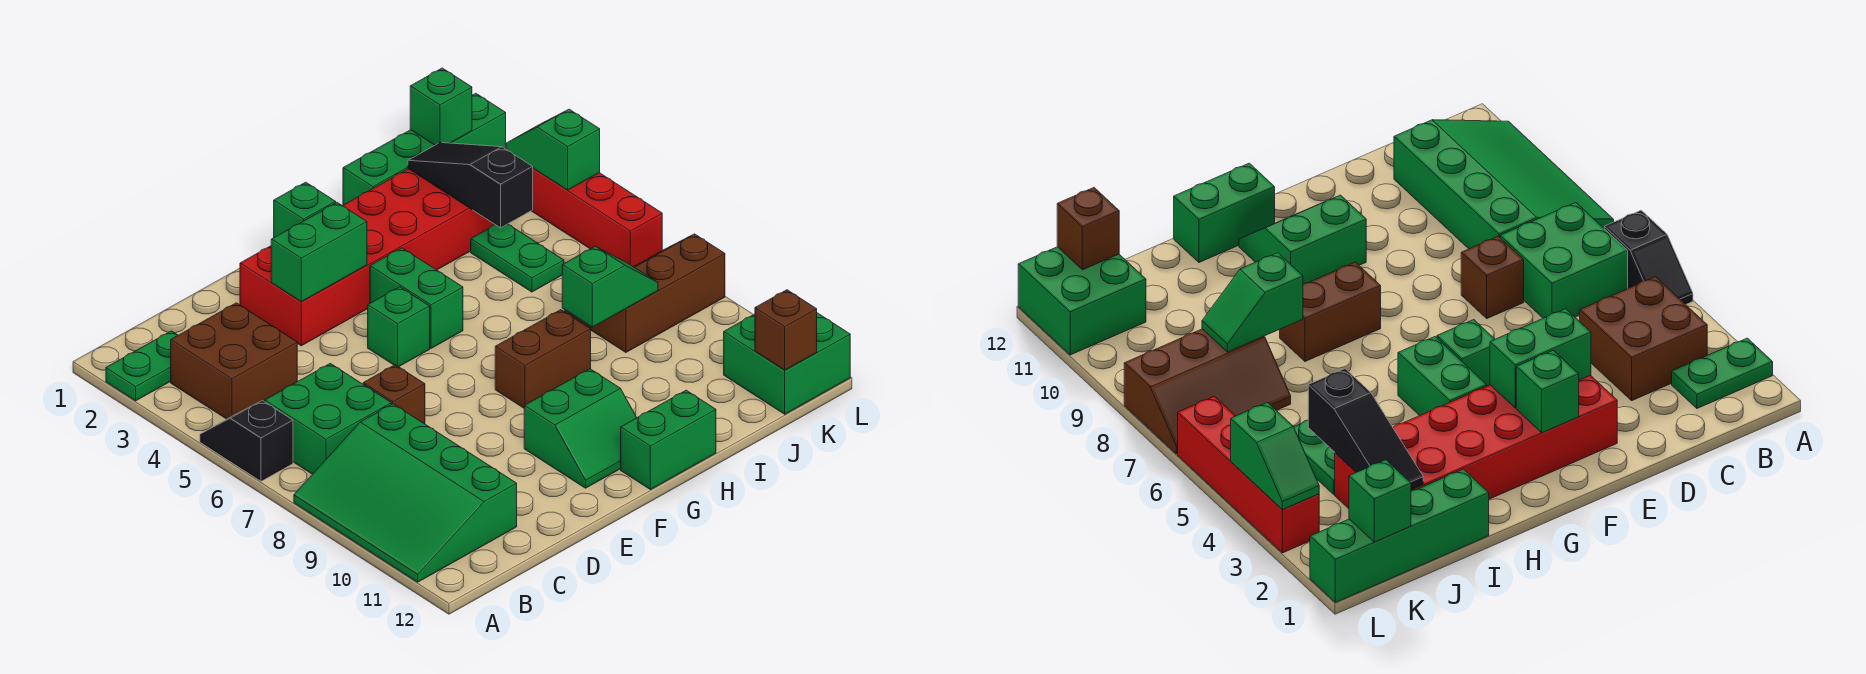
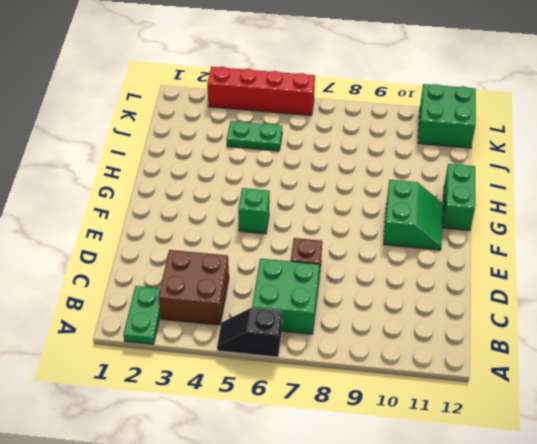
none -> green slope A8:C11 level 1 top C
none -> red brick E2:J3 level 1
none -> green brick G4:G5 level 1

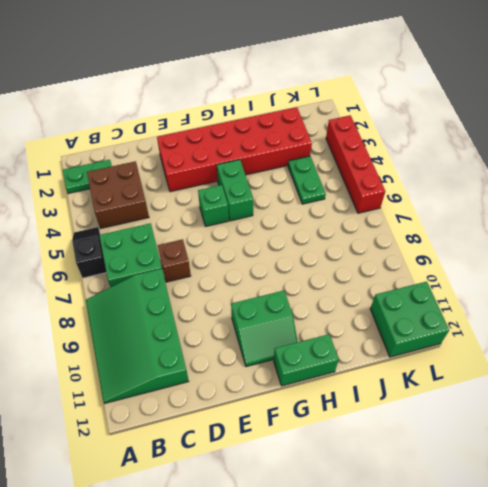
none -> brown brick G8:H8 level 1
none -> green brick I1:L1 level 1
none -> brown slope J7:L8 level 1 top 8

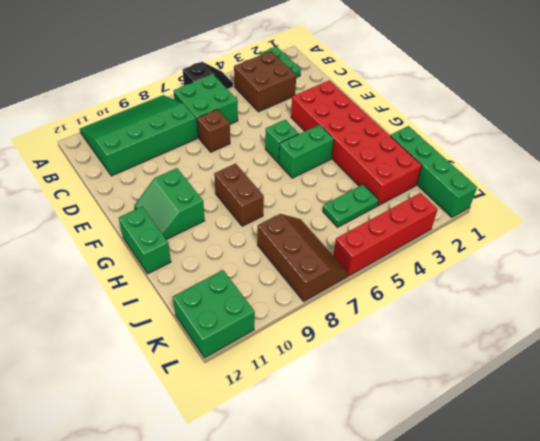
none -> green brick E3:F3 level 2
none -> green brick F2 level 2
none -> green slope I8:J8 level 2 top I

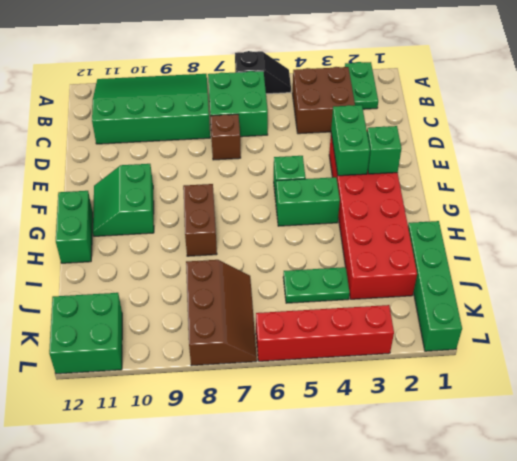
none -> green slope I8:J8 level 2 top I
none -> black slope J2:J4 level 2 top 4
none -> green brick K1 level 2

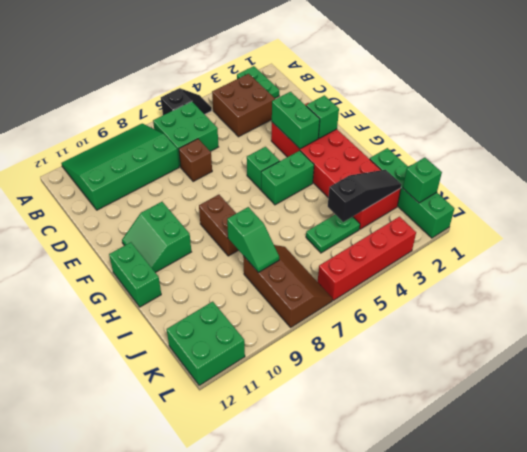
none -> brown brick K12 level 2
none -> green slope L3:L4 level 2 top 4

